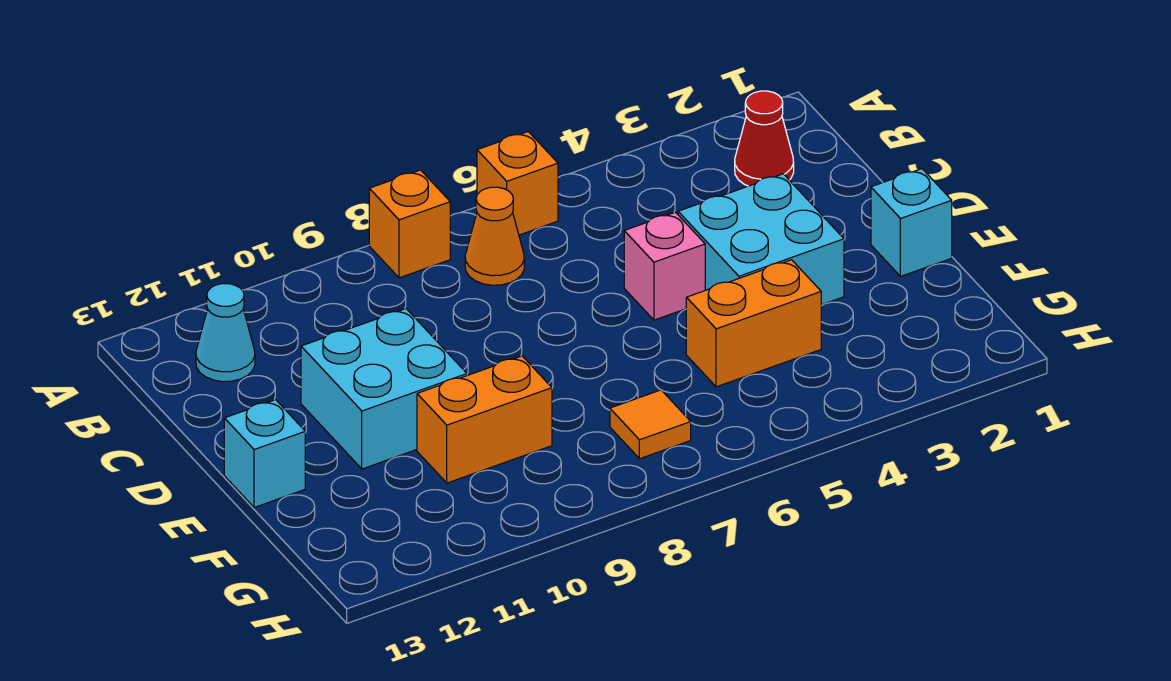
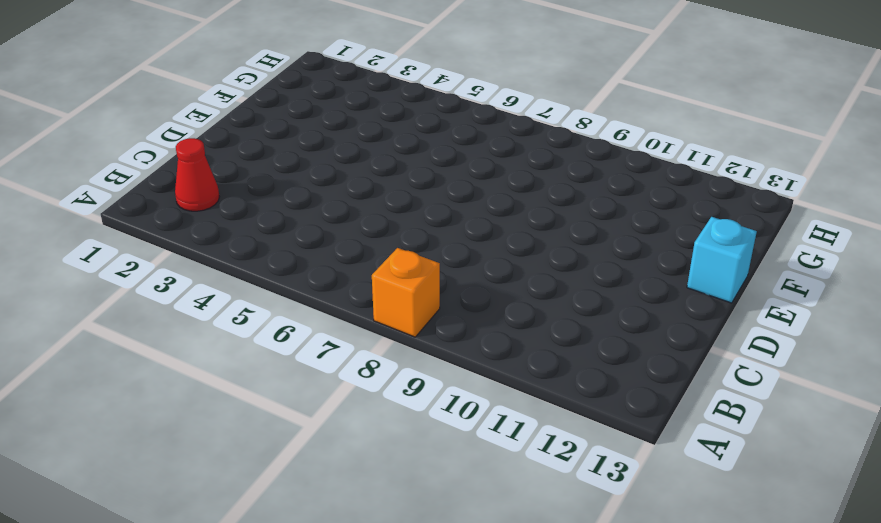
none -> orange brick A6 level 1
none -> orange cone B7 level 1
none -> cyan cone B12 level 1

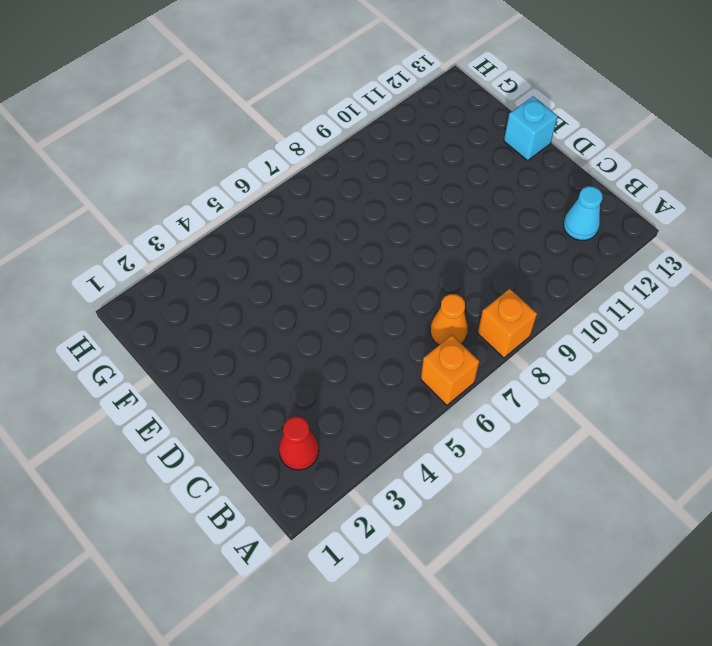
none -> cyan brick D3:E4 level 1
none -> pink brick D5 level 1
none -> cyan brick D10:E11 level 1

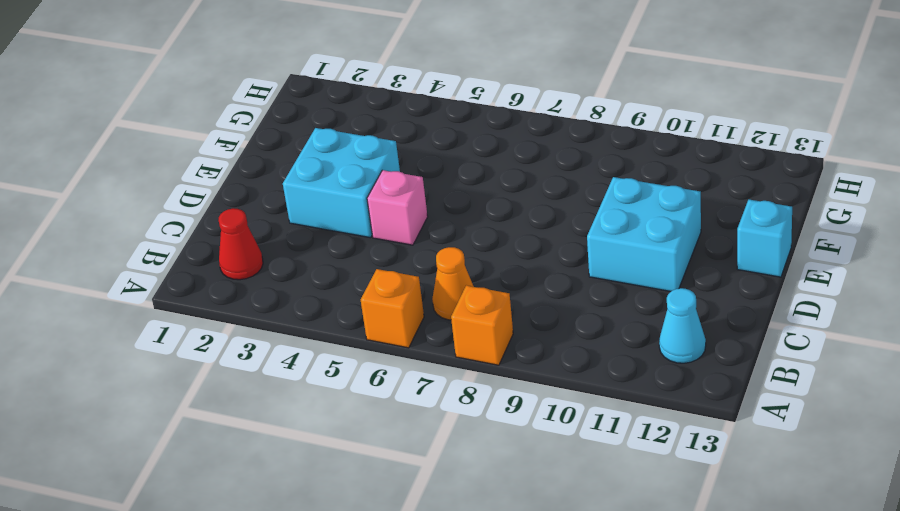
none -> cyan brick E1 level 1
none -> orange brick F4:F5 level 1
none -> orange brick F9:F10 level 1

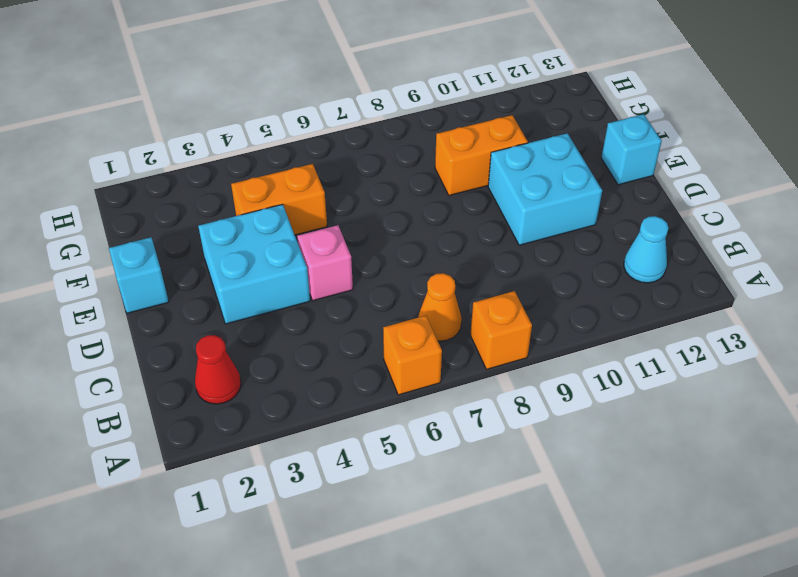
none -> orange tile G7 level 1

